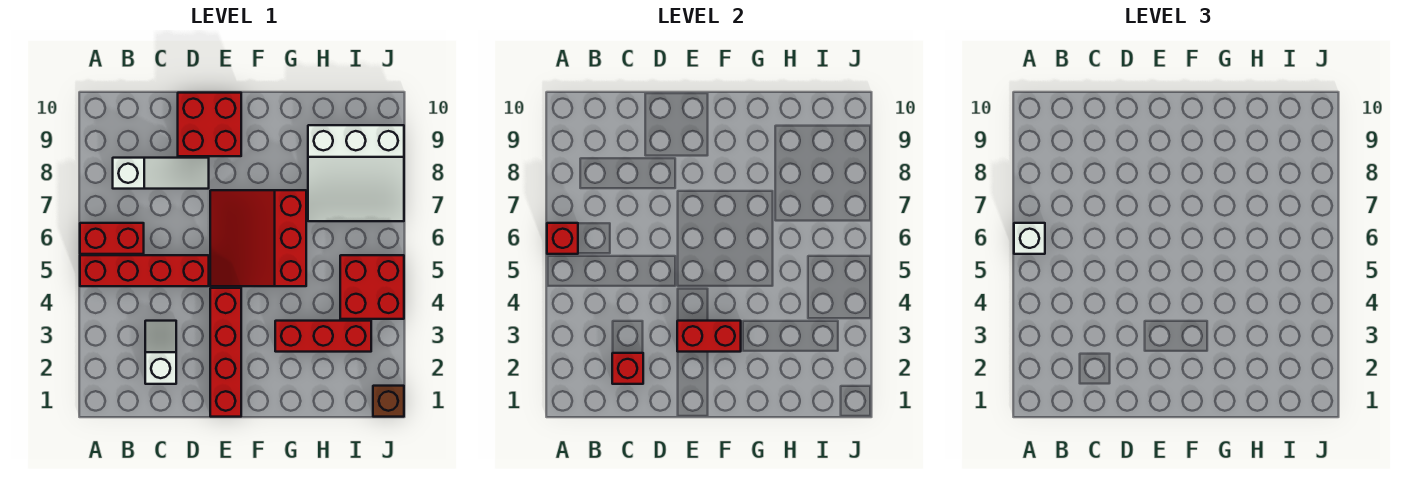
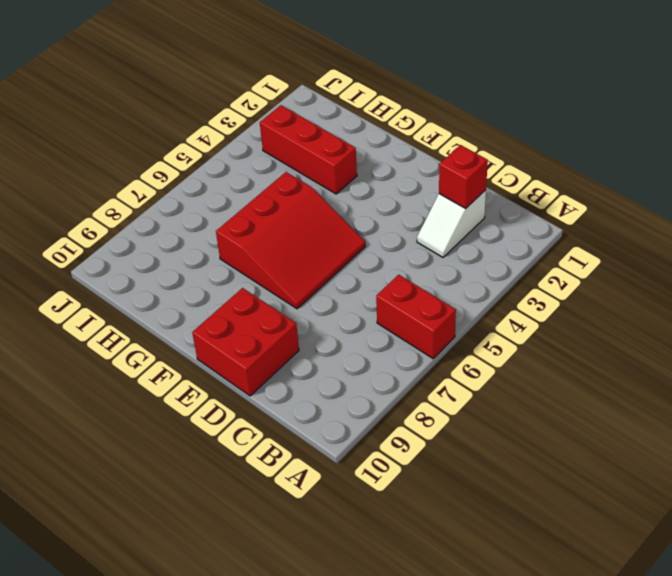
none -> red brick A5:D5 level 1
none -> white slope B8:D8 level 1 top B
none -> red brick E1:E4 level 1

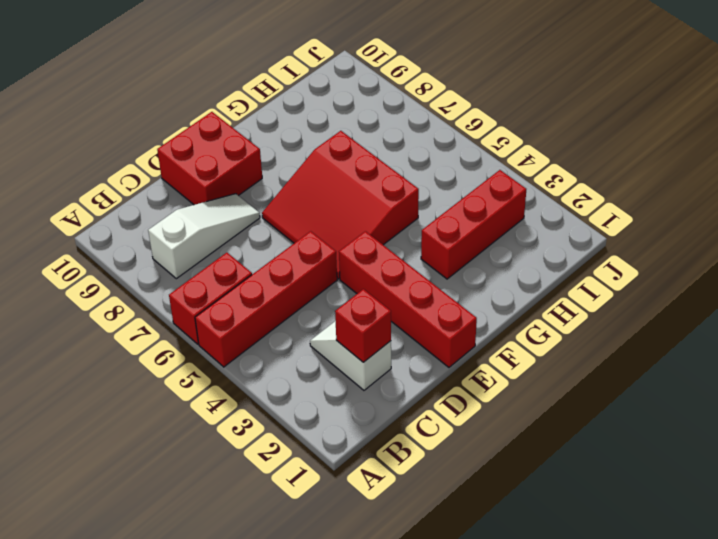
none -> white slope H7:J9 level 1 top 9
none -> red brick I4:J5 level 1
none -> brown brick J1 level 1

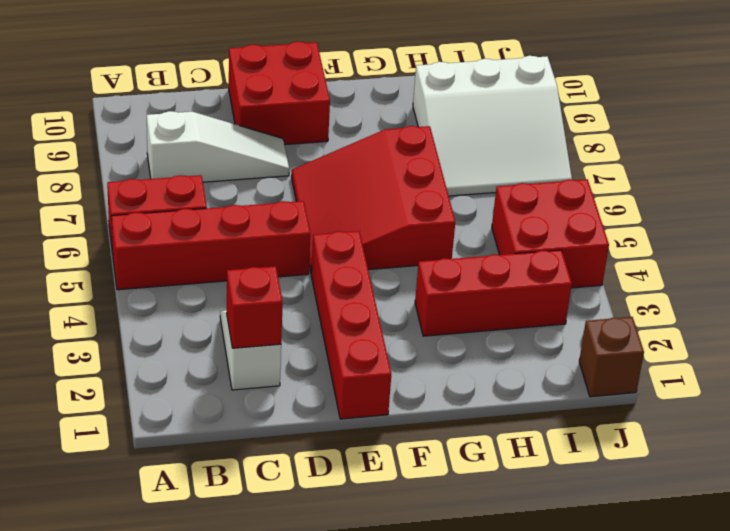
none -> red brick A6 level 2
none -> red brick E3:F3 level 2
none -> white brick A6 level 3

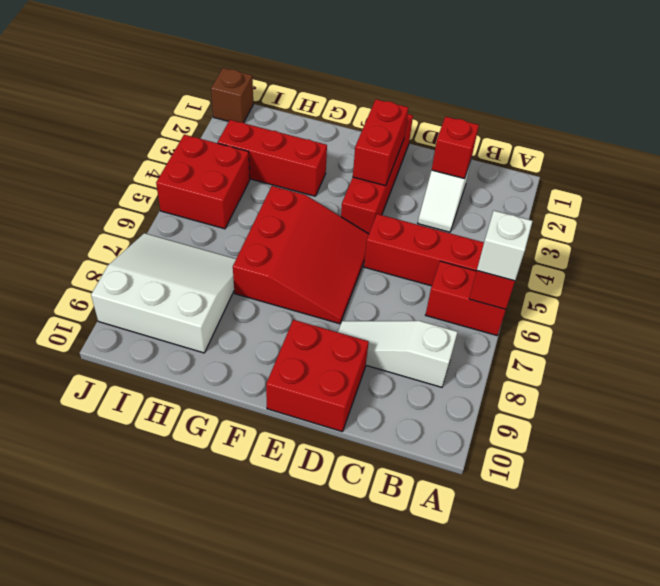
red brick E2:E3 level 2 -> red brick E3:F3 level 2

